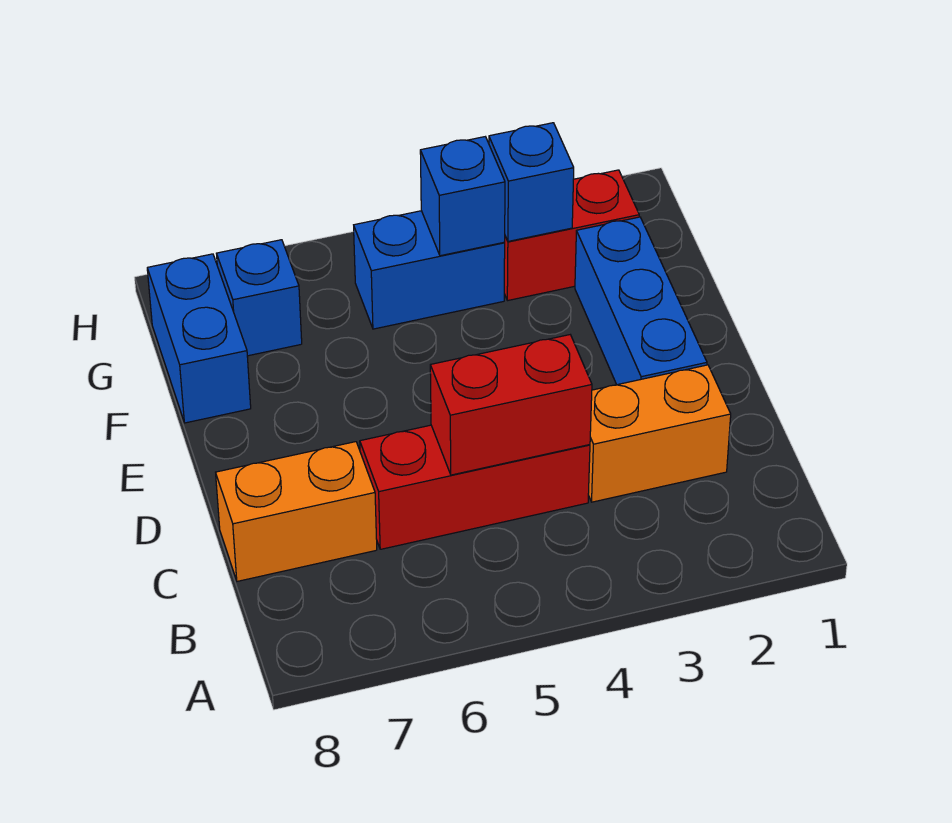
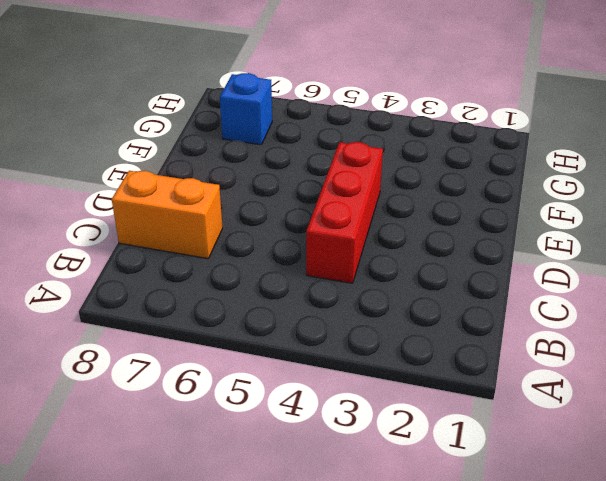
red brick C4:E4 level 1 -> red brick C4:C6 level 1
none -> orange brick C2:C3 level 1
none -> blue brick D2:F2 level 1

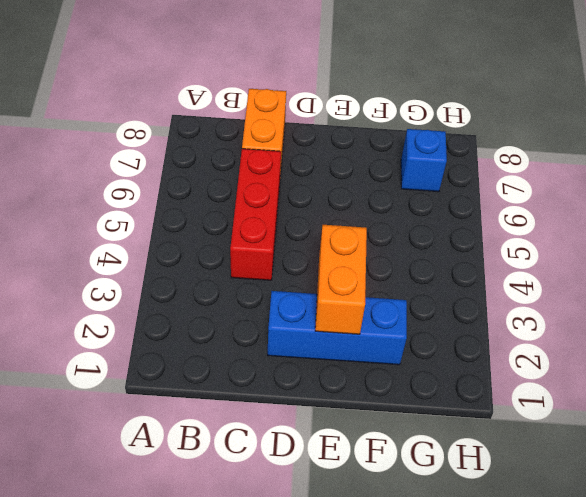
orange brick E2:E3 level 2 -> orange brick C2:C3 level 1
none -> blue brick F8:G8 level 1
none -> red brick G2:G3 level 1

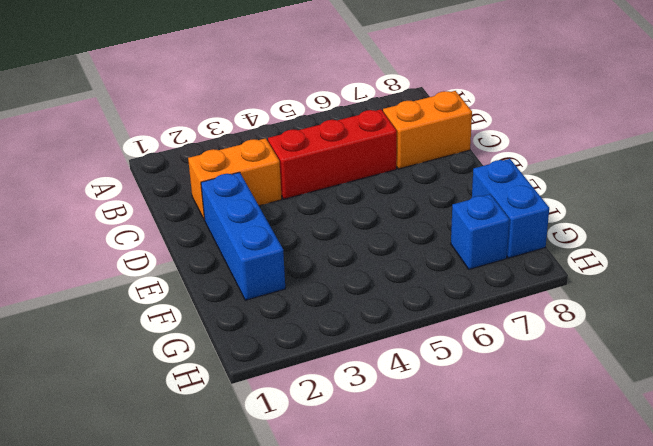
none -> red brick G2:G3 level 1
none -> blue brick G4:G5 level 1

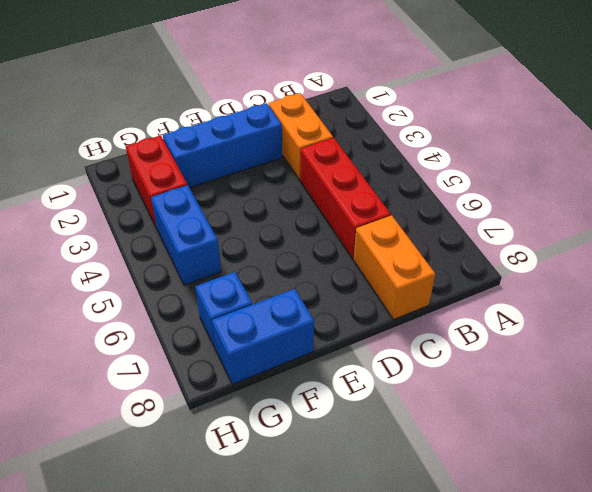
none -> red brick C4:C5 level 2
none -> blue brick G3 level 2

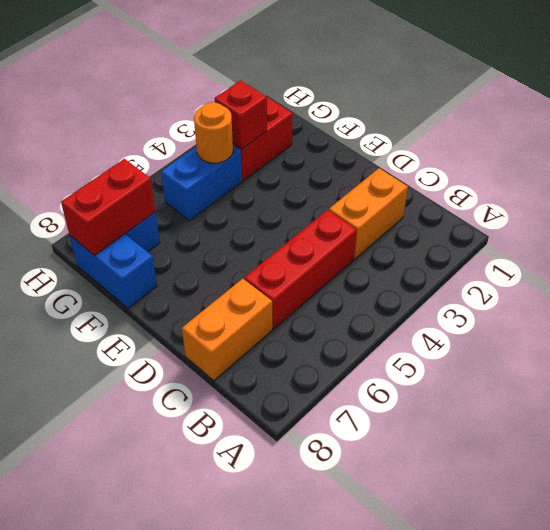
red brick G3 level 2 -> blue brick G3 level 2
orange round brick G4 level 2 -> blue brick G4 level 2
red brick G7:G8 level 2 -> red brick C4:C5 level 2
none -> blue brick D2:F2 level 1

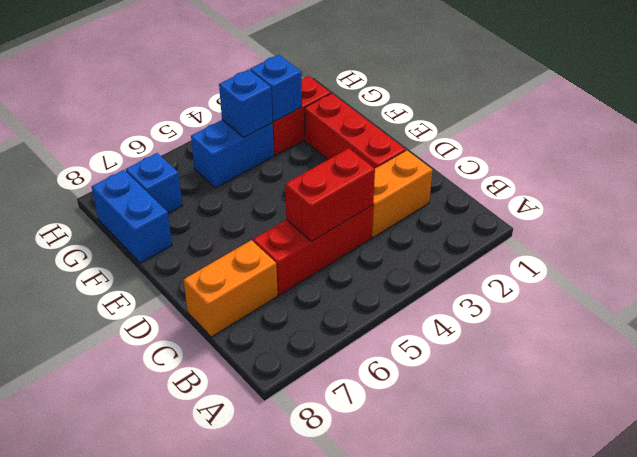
red brick D2:F2 level 1 -> blue brick D2:F2 level 1

